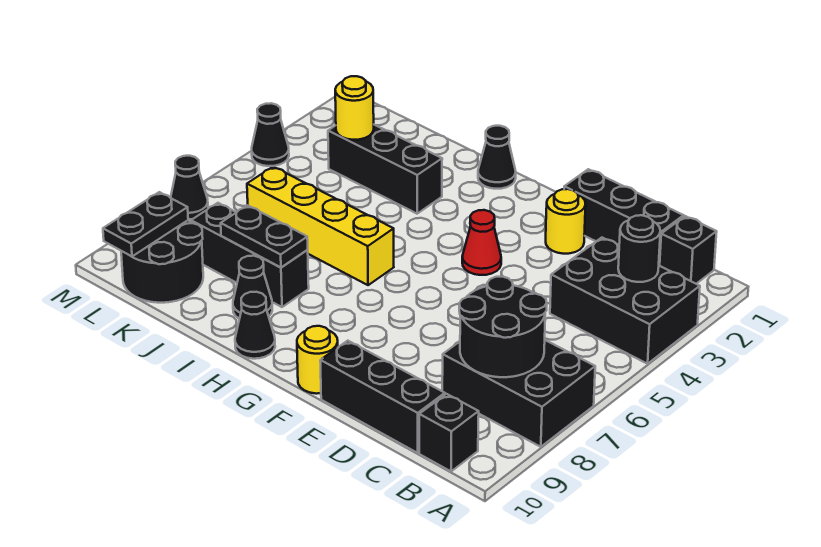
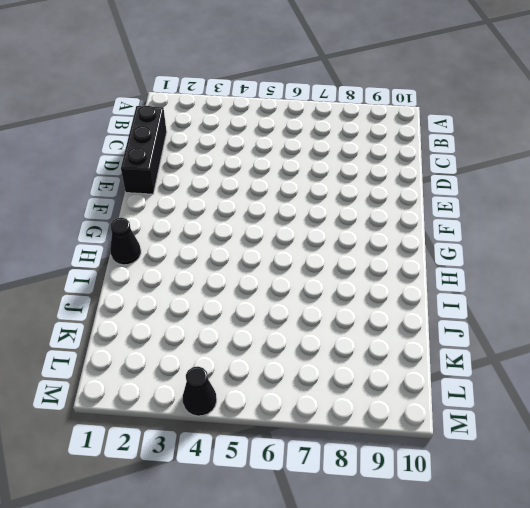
none -> black brick A3:C4 level 1
none -> black brick A7:C8 level 1
none -> black brick B1 level 1

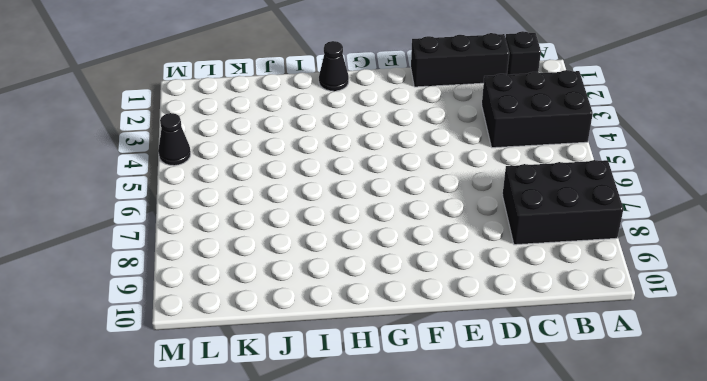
none -> black brick B10 level 1
none -> black brick C10:E10 level 1
none -> yellow round brick E2 level 1

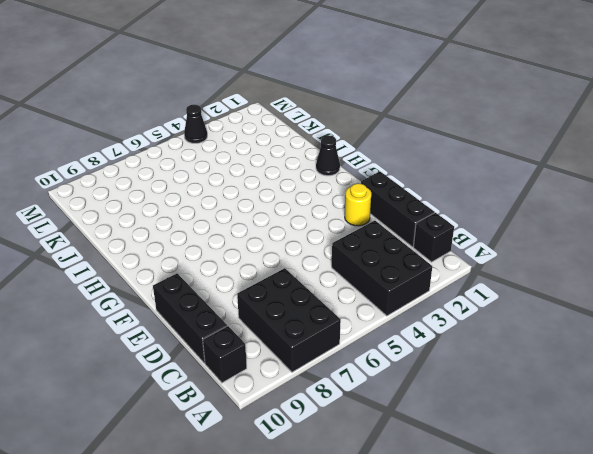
none -> red cone F4 level 1
none -> yellow round brick F10 level 1
none -> yellow brick H6:K6 level 1

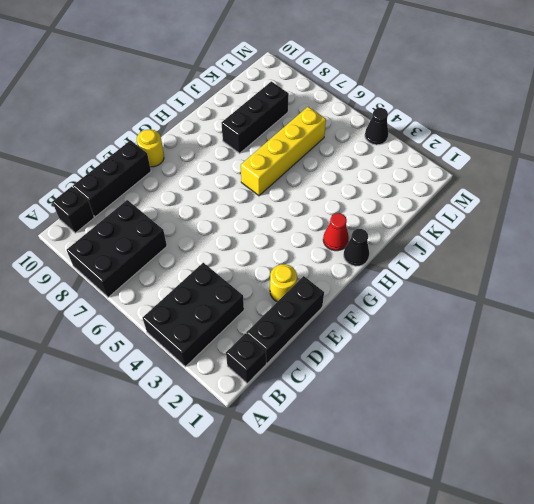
red cone H2 level 1 -> red cone F4 level 1
none -> black cone H10 level 1
none -> black brick I3:K3 level 1
none -> black cone I9 level 1

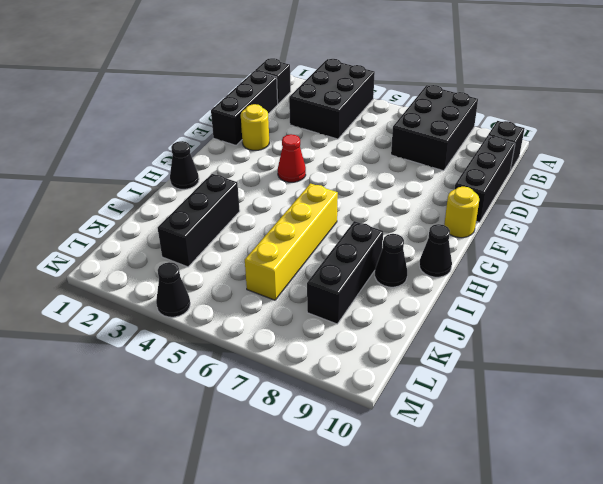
none -> black round brick K9:L10 level 1
none -> black cone M7 level 1
none -> black round brick B3 level 2

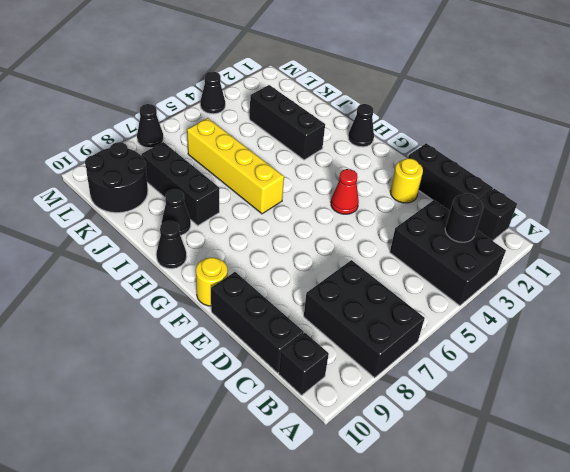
none -> black round brick B7:C8 level 2
none -> black plate I8:J8 level 2
none -> yellow round brick K3 level 2

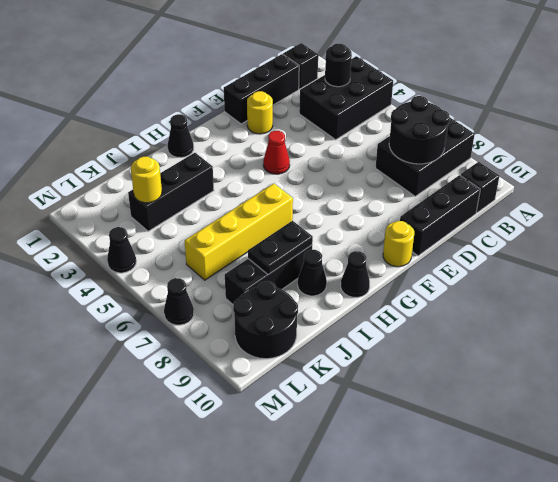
none -> black plate L9:L10 level 2

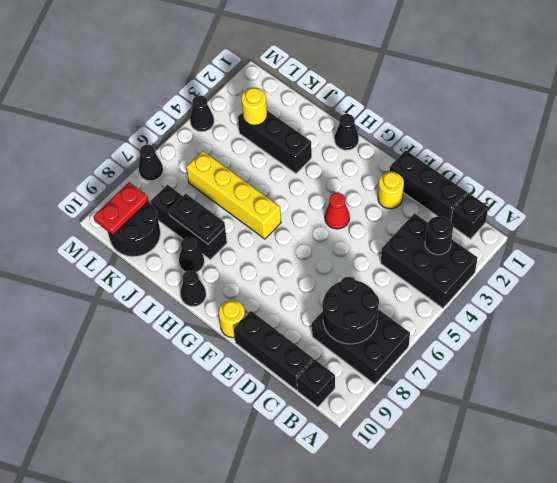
red plate L9:L10 level 2 -> black plate L9:L10 level 2

